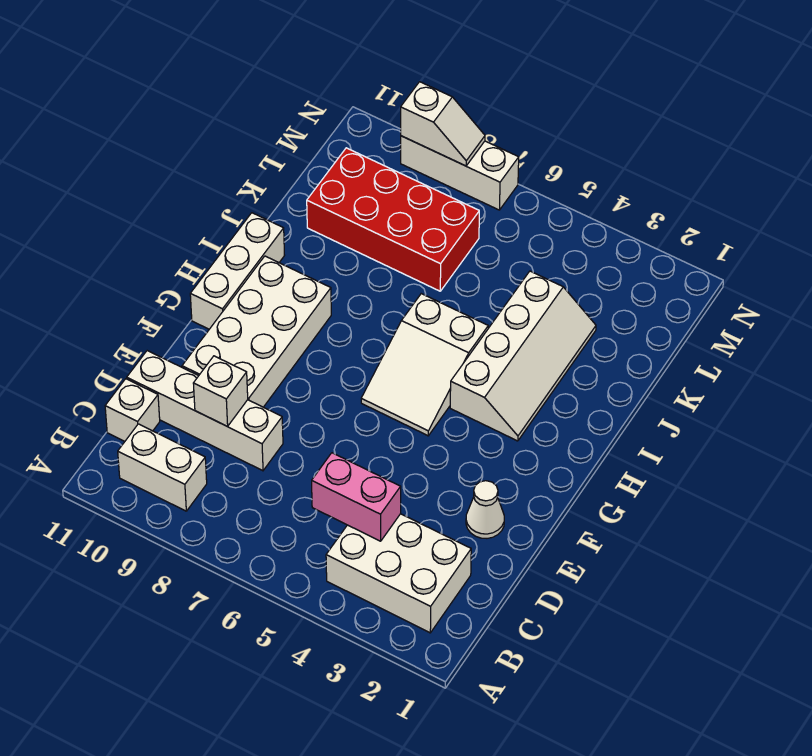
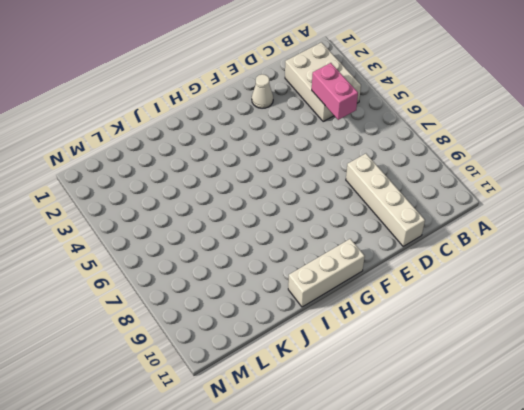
none -> white brick B9:B10 level 1
none -> white brick C11 level 1
none -> white brick E9:H10 level 1

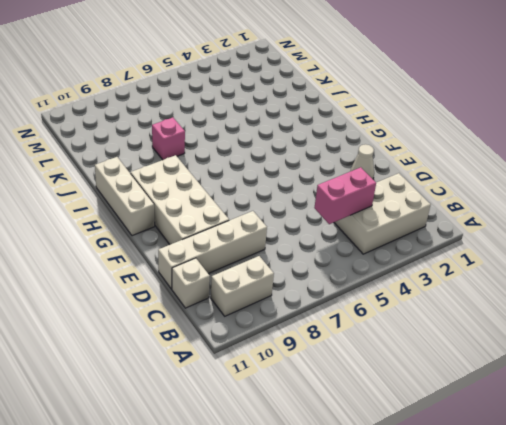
pink brick J8 level 1 -> none
none -> white slope G5:I6 level 1 top I
none -> white slope H3:K4 level 1 top 4
none -> red brick K7:L10 level 1

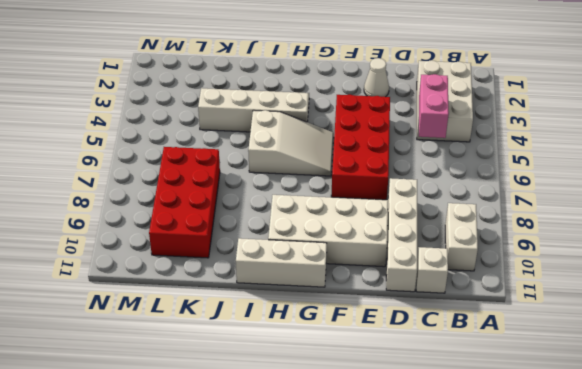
red brick E4:F7 level 1 -> none
none -> white brick N7:N9 level 1
none -> white brick D9 level 2
none -> white slope N8:N9 level 2 top 9

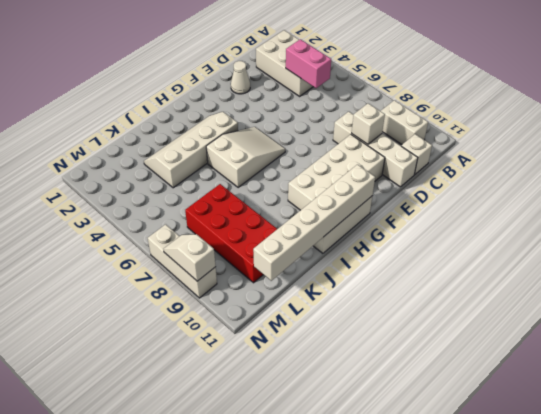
white brick G11:L11 level 2 -> none

